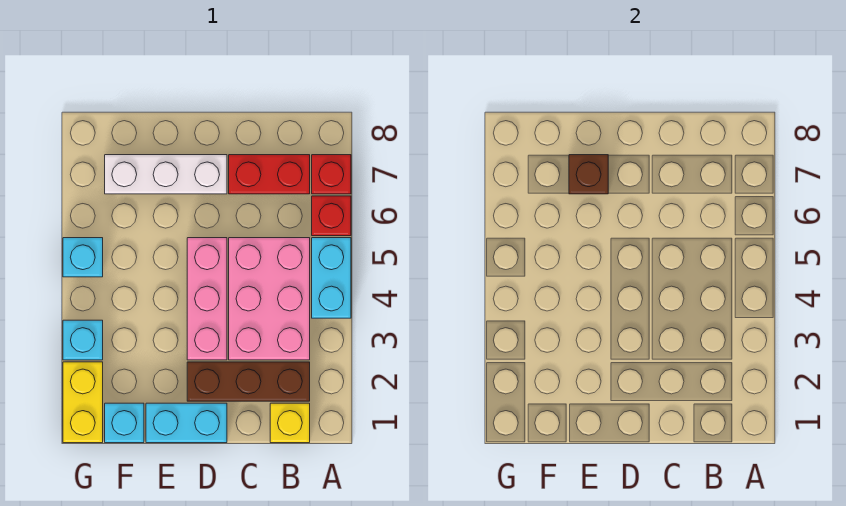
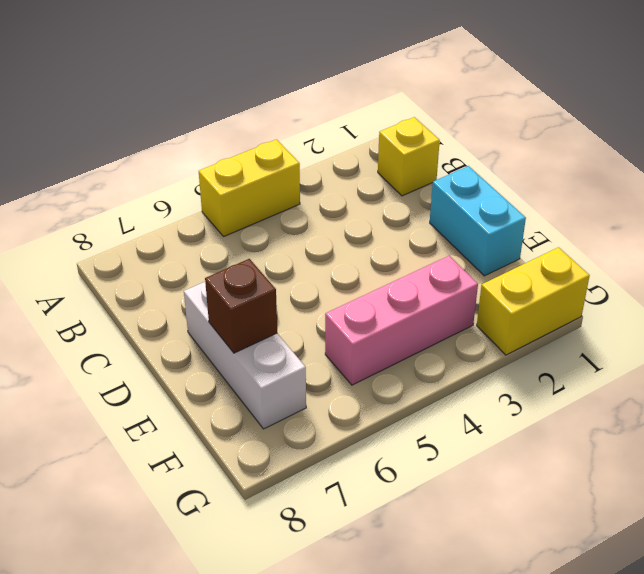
yellow brick A4:A5 level 1 -> cyan brick A4:A5 level 1
pink brick F3:F5 level 1 -> pink brick D3:D5 level 1
none -> red brick A6 level 1
none -> red brick A7 level 1
none -> brown brick B2:D2 level 1

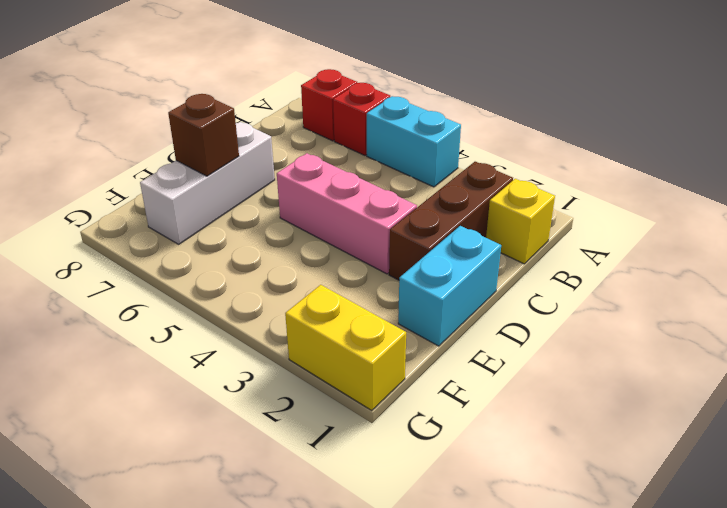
none -> pink brick B3:C5 level 1
none -> red brick B7:C7 level 1
none -> cyan brick F1 level 1

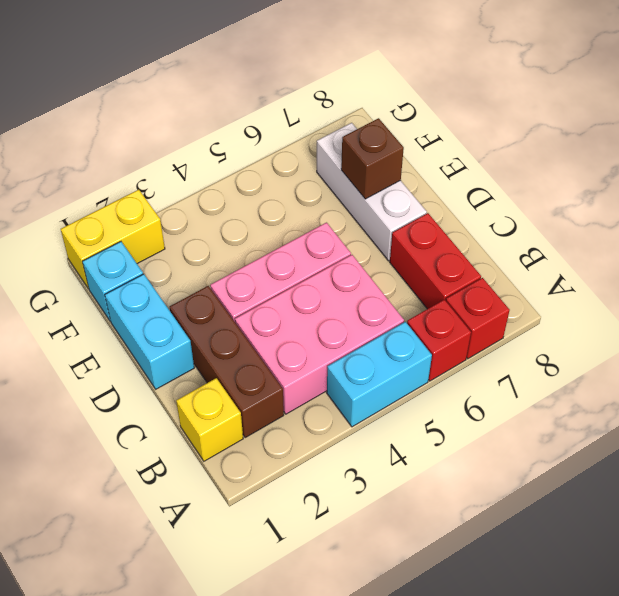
none -> cyan brick G3 level 1
none -> cyan brick G5 level 1

